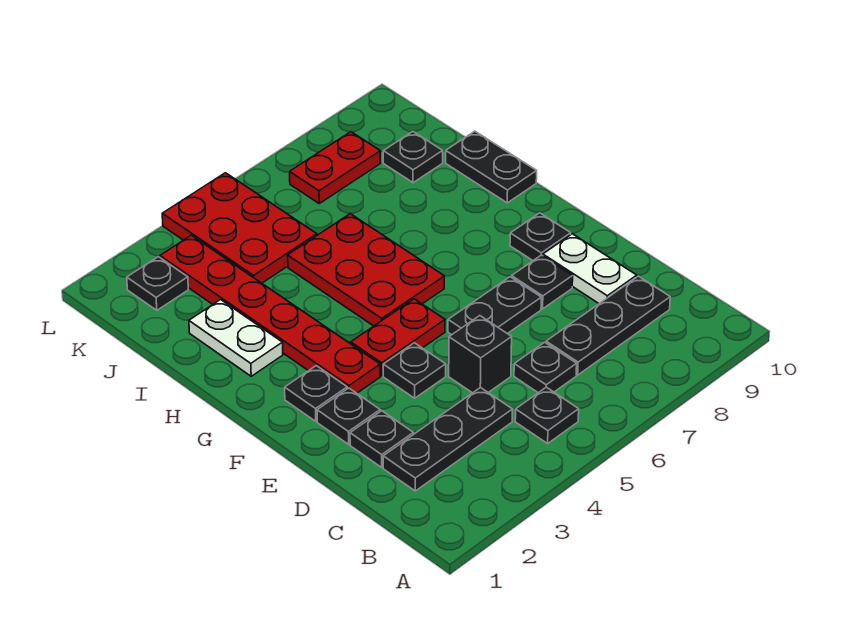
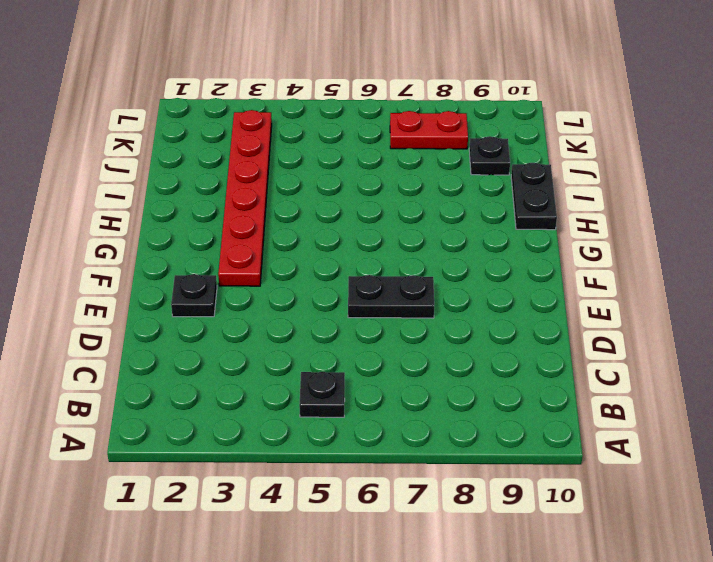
none -> black plate C2:C4 level 1
none -> black plate C6 level 1
none -> black plate C7:C9 level 1

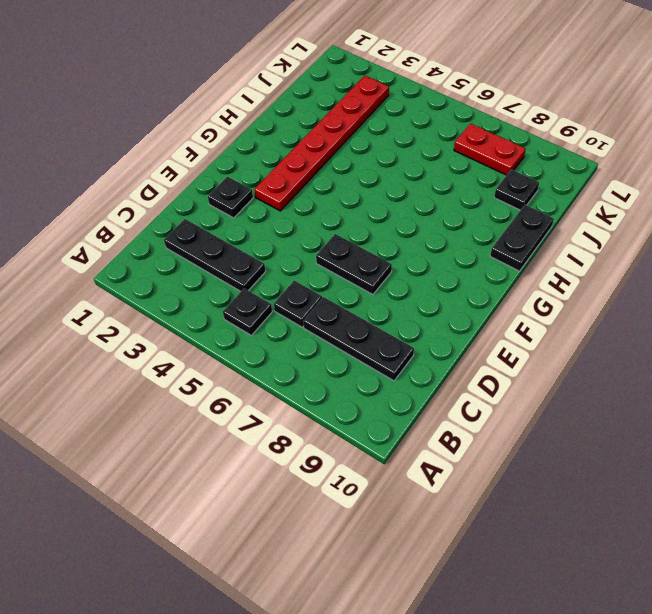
none -> black plate D2 level 1
none -> black brick D5 level 1
none -> white plate D9:E9 level 1

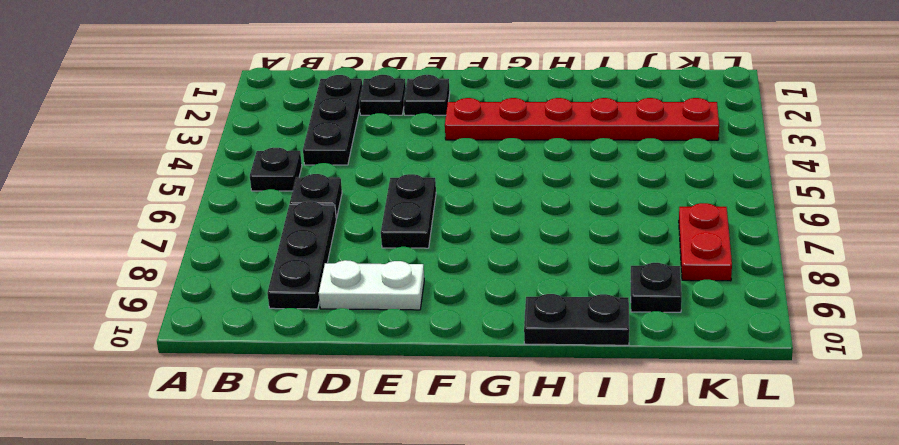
none -> black brick D5 level 1
none -> black plate E4 level 1
none -> black plate E8 level 1

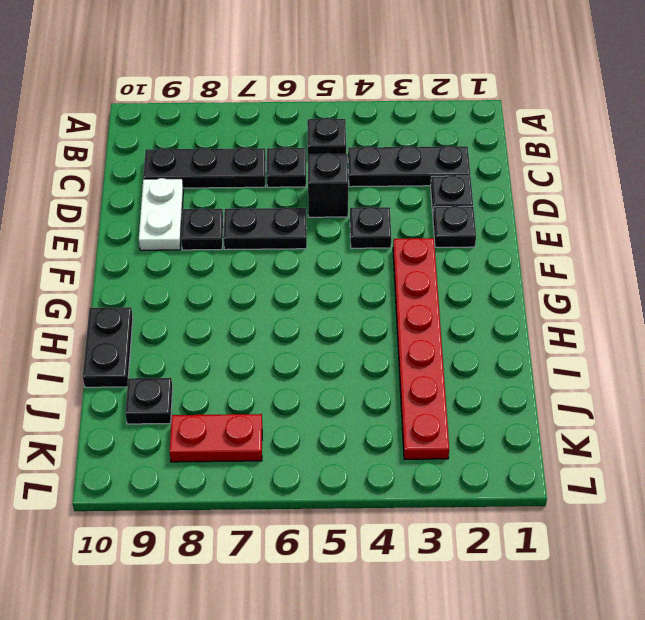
none -> black plate F2 level 1
none -> red plate F4:F5 level 1
none -> black plate F9 level 1

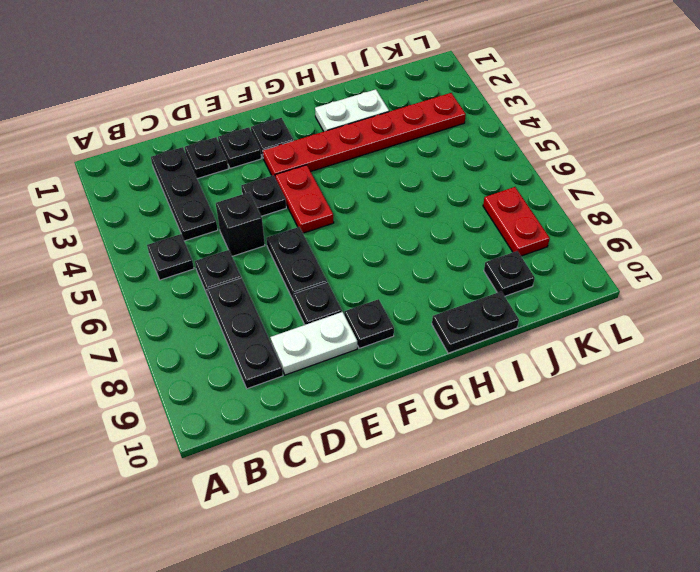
none -> red plate G5:I6 level 1
none -> red plate J4:L5 level 1
none -> black plate K2 level 1

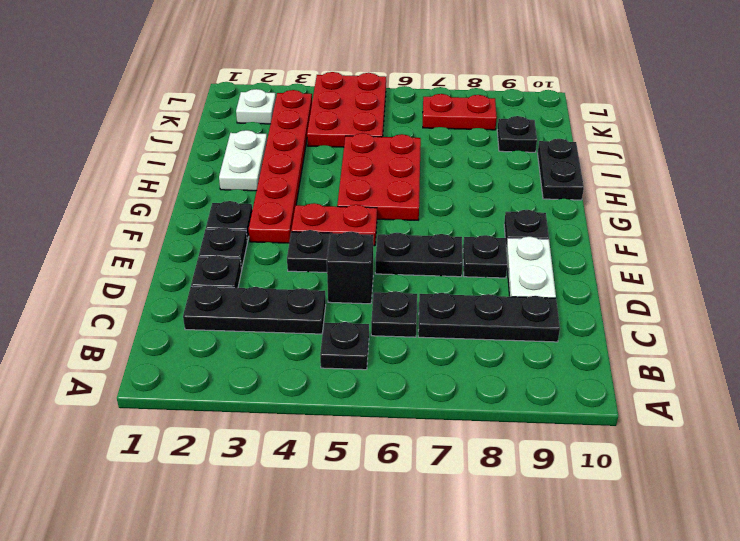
white plate K2 level 1 -> black plate K2 level 1

